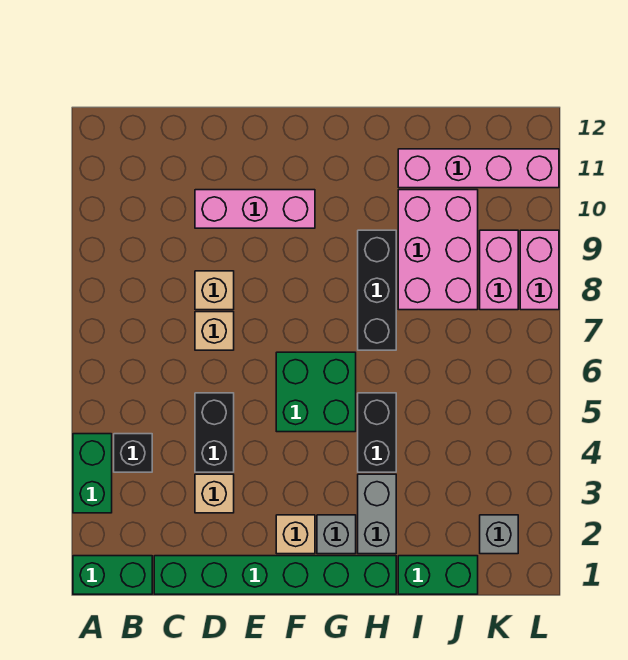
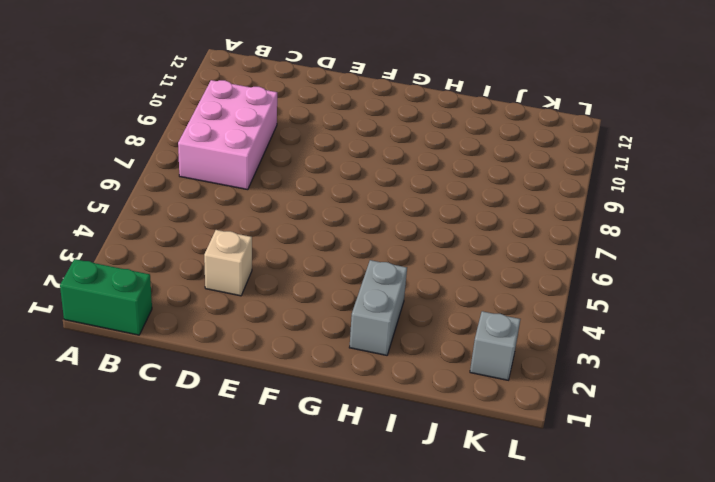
pink brick B7:C9 level 1 -> pink brick I8:J10 level 1
none -> green brick A3:A4 level 1
none -> black brick B4 level 1
none -> green brick C1:H1 level 1

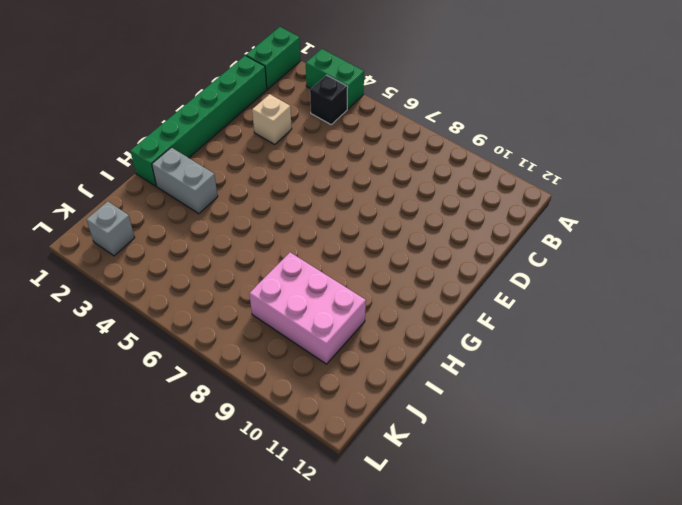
none -> black brick D4:D5 level 1
none -> tan brick D7 level 1
none -> tan brick D8 level 1

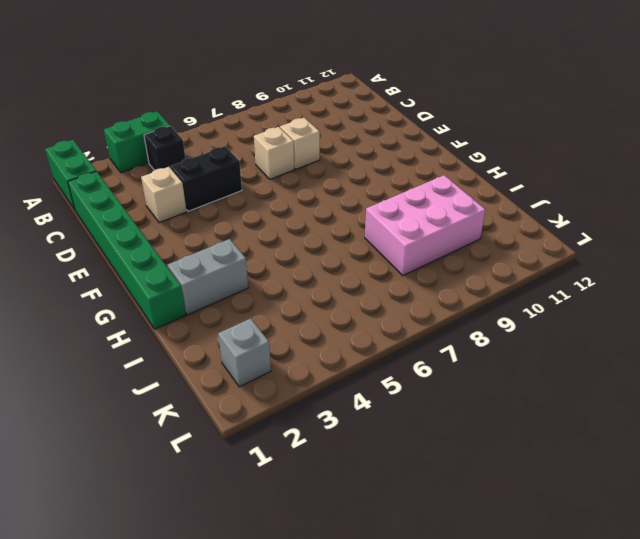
none -> pink brick D10:F10 level 1
none -> tan brick F2 level 1
none -> green brick F5:G6 level 1

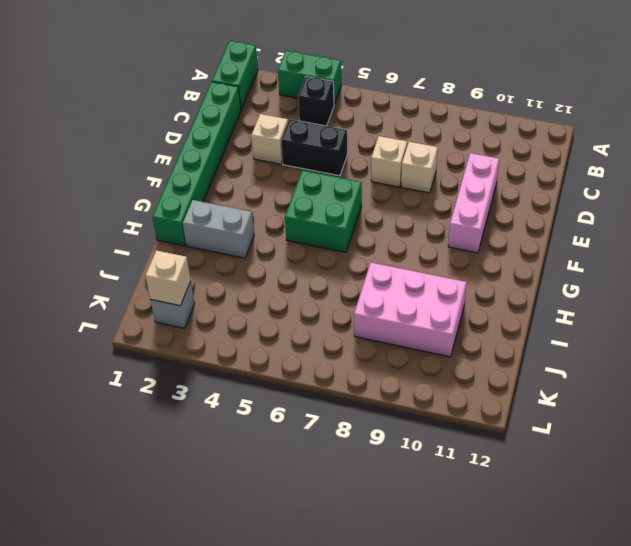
tan brick K2 level 2 -> tan brick F2 level 1
none -> grey brick G2 level 1
none -> black brick H4:H5 level 1
none -> black brick H7:H9 level 1

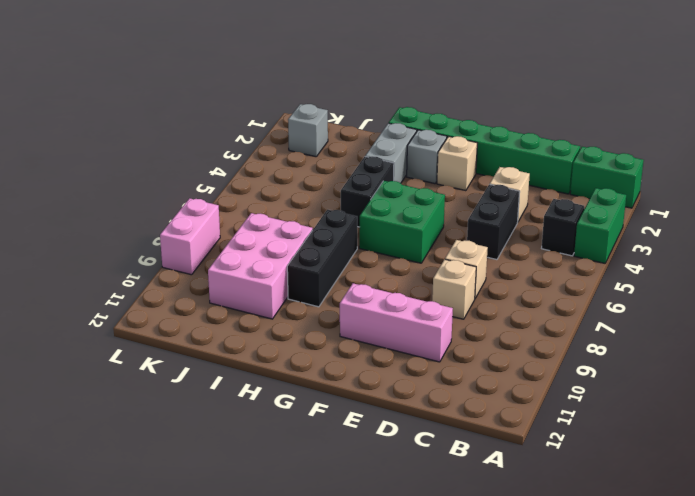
none -> green brick I1:J1 level 1
none -> pink brick I11:L11 level 1
none -> pink brick K8:K9 level 1

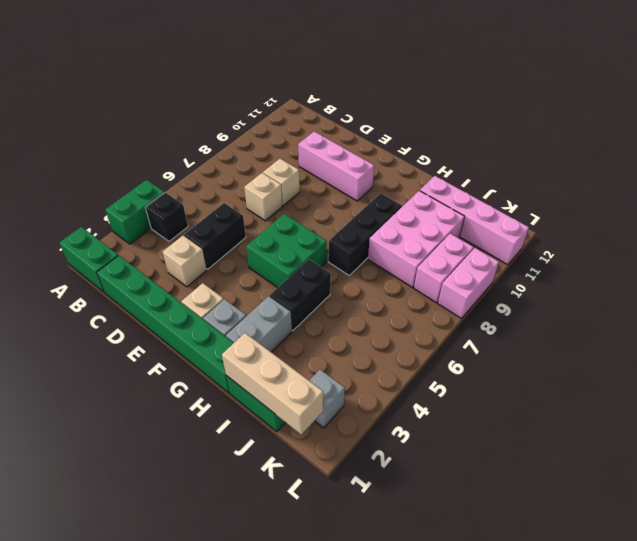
tan brick I1:K1 level 2 -> none

